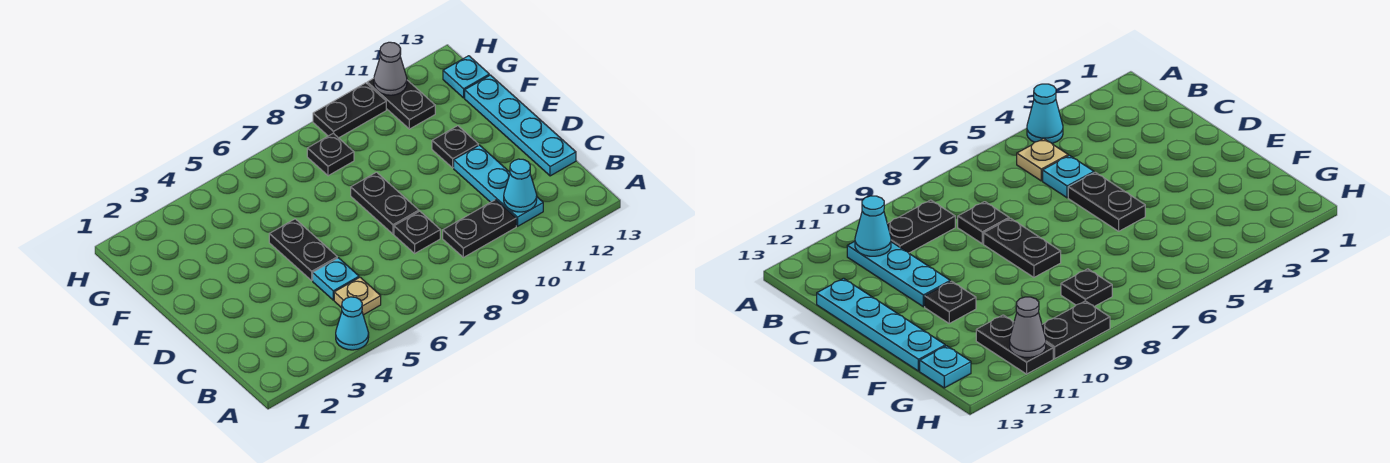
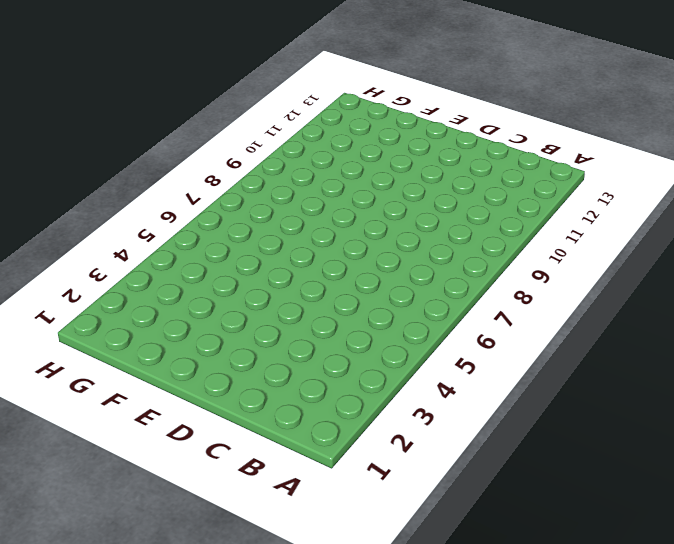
none -> cyan cone A4 level 1
none -> tan plate B5 level 1
none -> black plate B9:B10 level 1

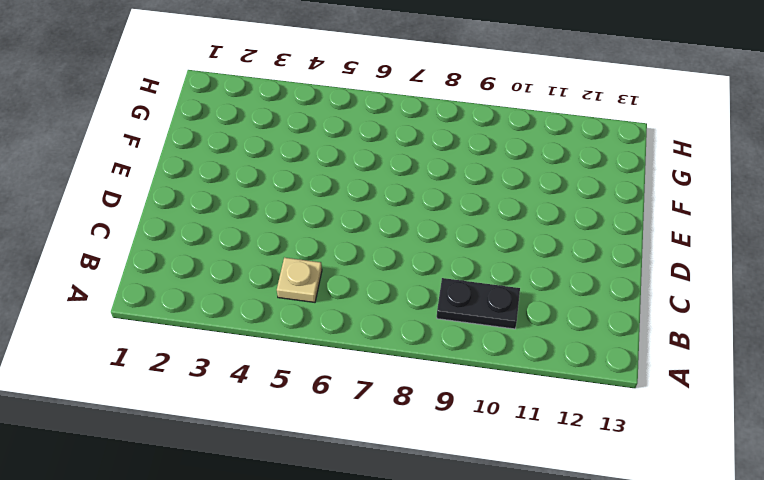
none -> cyan cone A4 level 1
none -> cyan plate B11:D11 level 1
none -> cyan plate C5 level 1

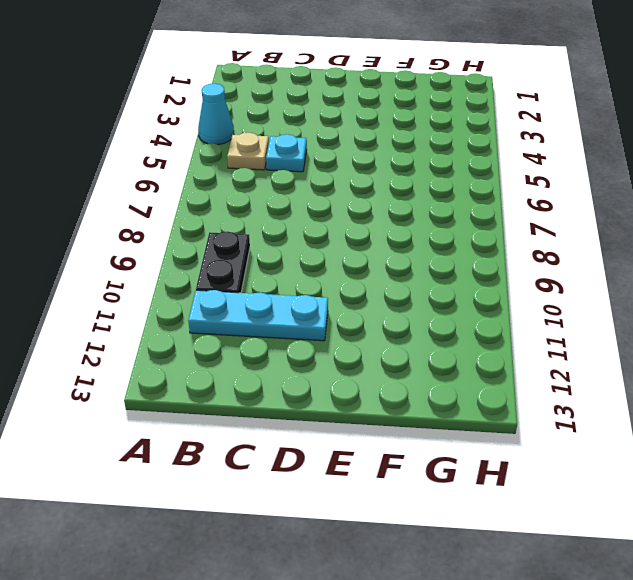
none -> black plate C8 level 1
none -> cyan plate C13:F13 level 1
none -> black plate D5:E5 level 1

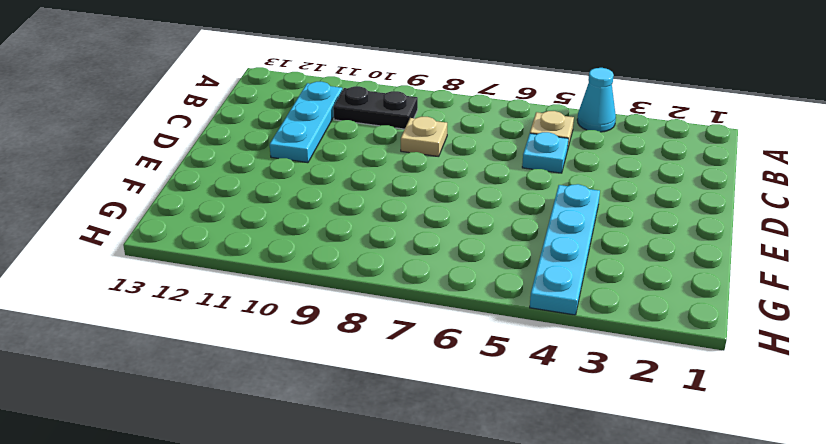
tan plate C8 level 1 -> black plate C8 level 1
cyan plate E4:H4 level 1 -> cyan plate C13:F13 level 1
none -> black plate D5:E5 level 1
none -> black plate D8:E8 level 1
none -> black plate E11 level 1

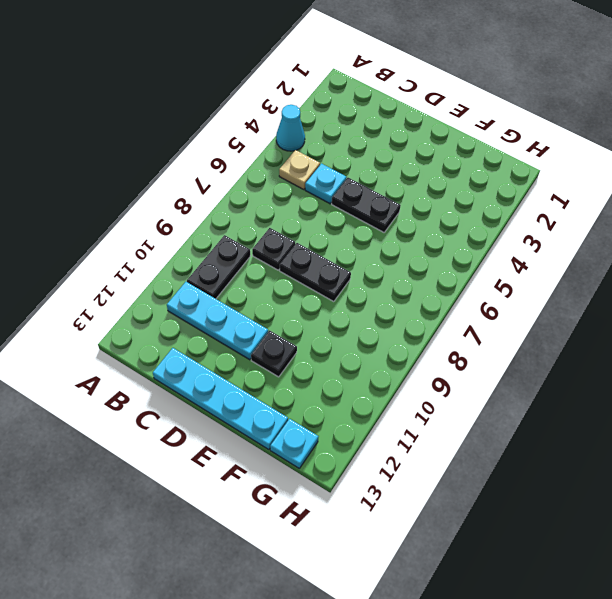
none -> black plate G8 level 1
none -> black plate G11:H11 level 1
none -> black plate H9:H10 level 1

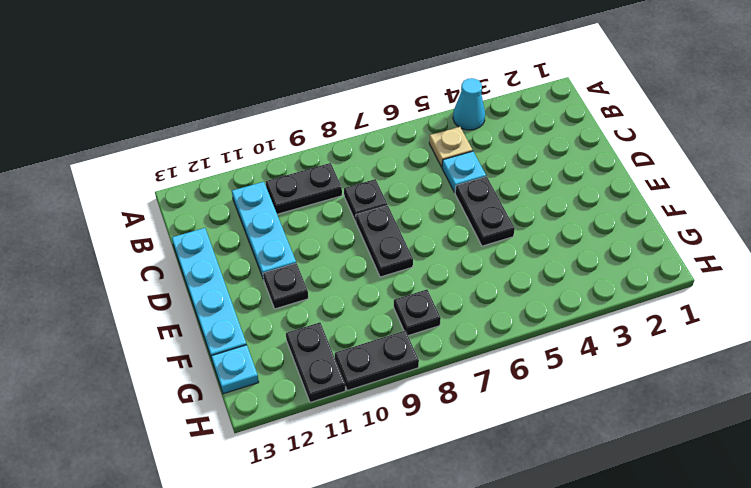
none -> cyan cone B11 level 2
none -> grey cone H11 level 2

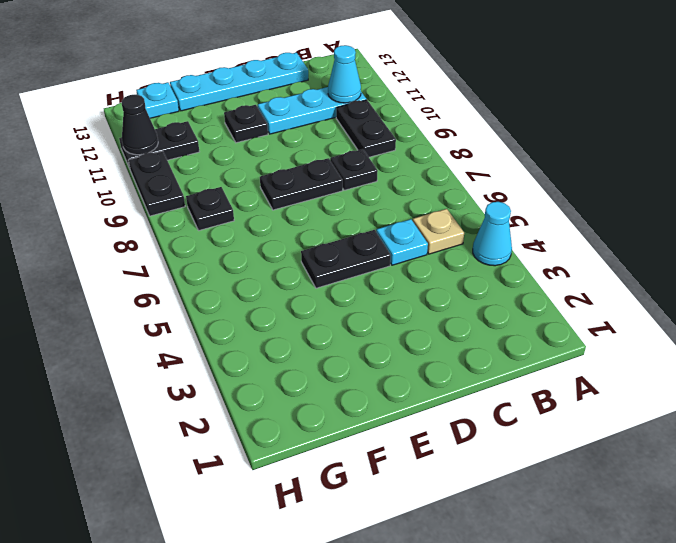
black cone H11 level 2 -> grey cone H11 level 2

